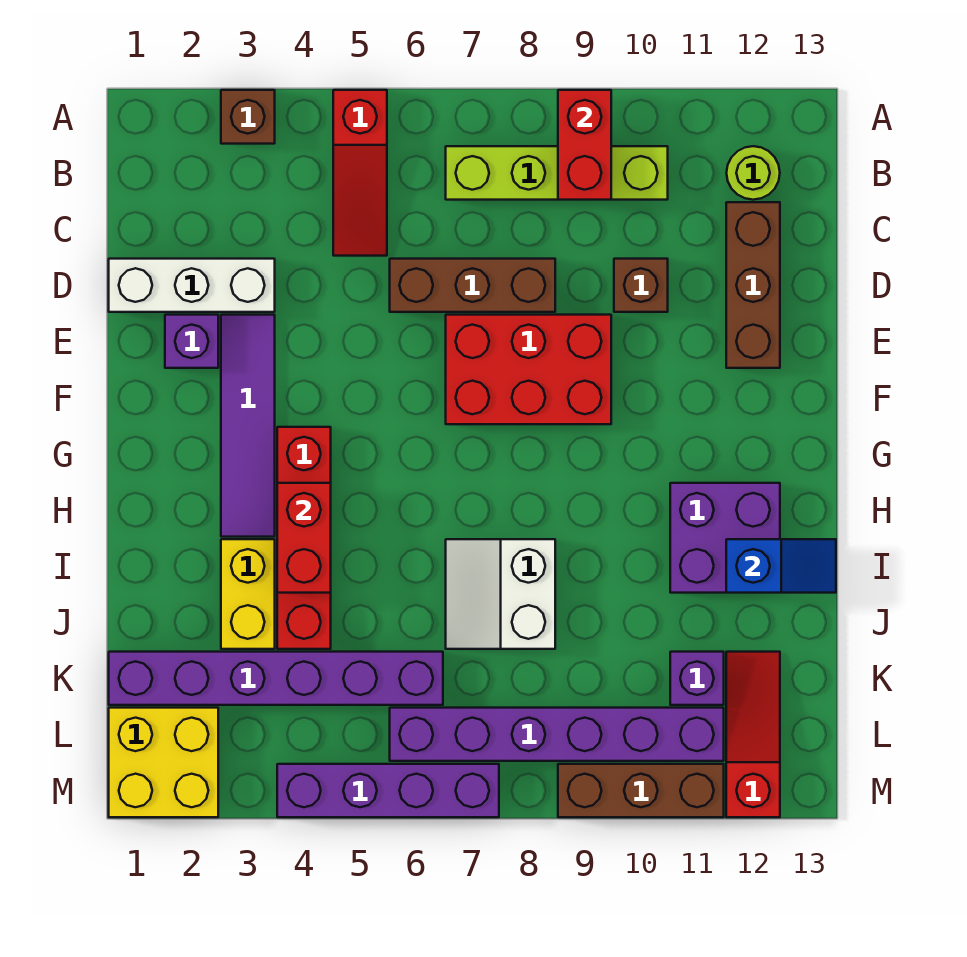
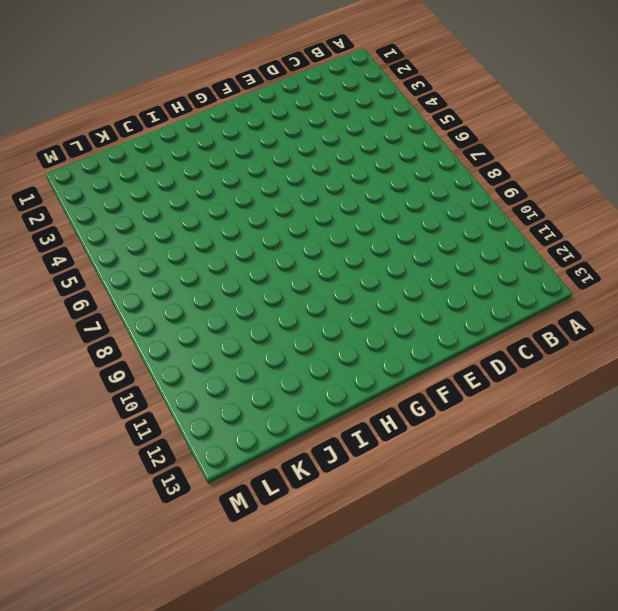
none -> brown brick A3 level 1
none -> red slope A5:C5 level 1 top A
none -> lime brick B7:B10 level 1

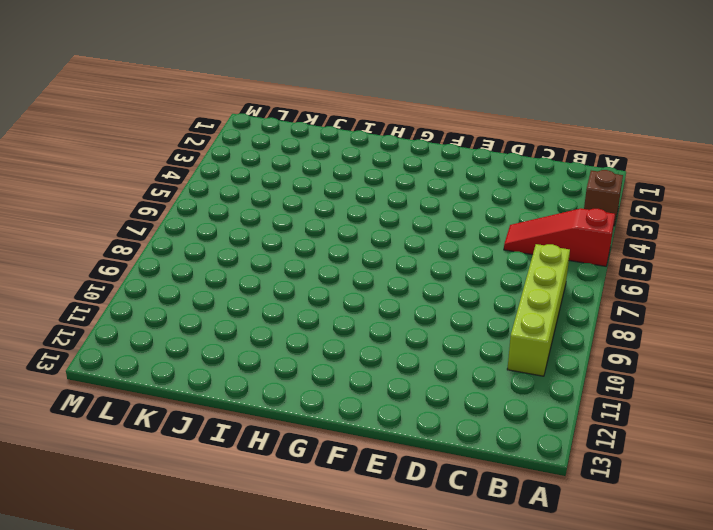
none -> lime round brick B12 level 1
none -> brown brick C12:E12 level 1
none -> white brick D1:D3 level 1

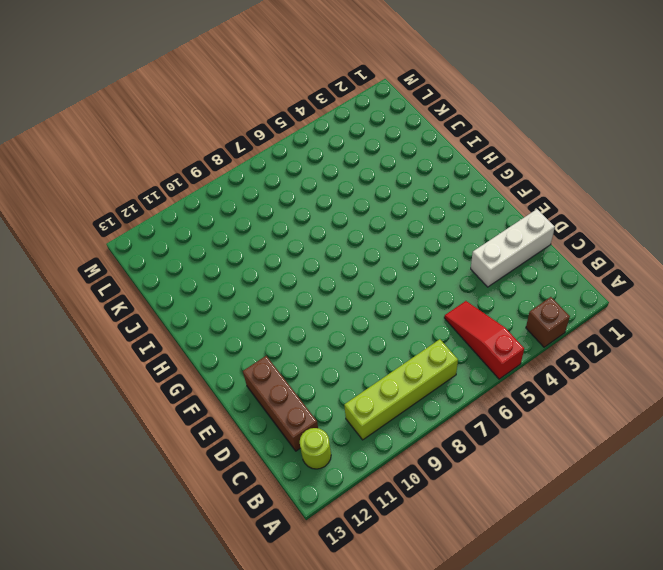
none -> brown brick D6:D8 level 1
none -> brown brick D10 level 1
none -> purple brick E2 level 1

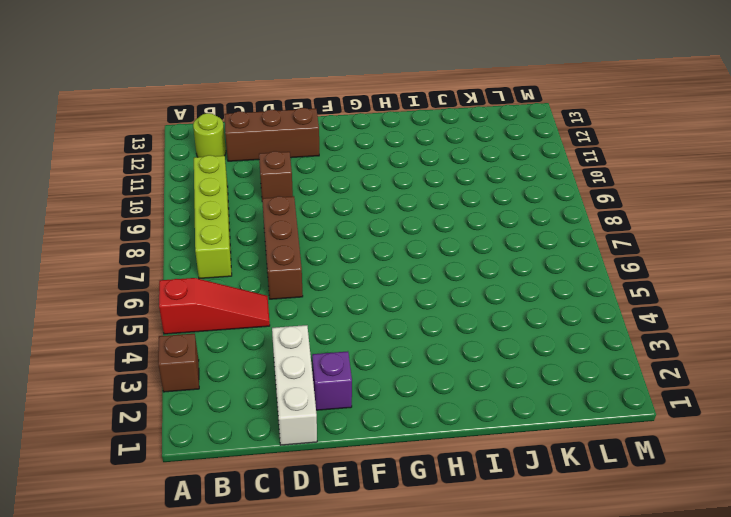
none -> purple tile E3:H3 level 1
none -> red brick E7:F9 level 1
none -> red brick G4:J4 level 1

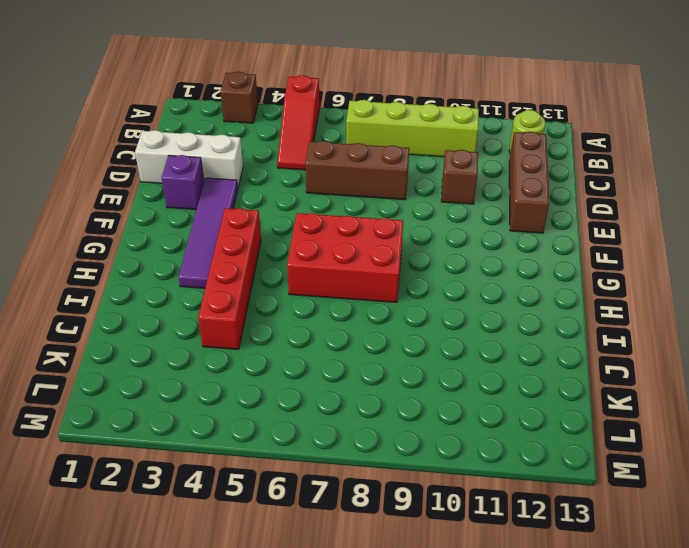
red brick G6:H8 level 1 -> red brick E7:F9 level 1
none -> purple brick H11:I12 level 1
none -> yellow brick I3:J3 level 1
none -> white slope I7:J8 level 1 top 8

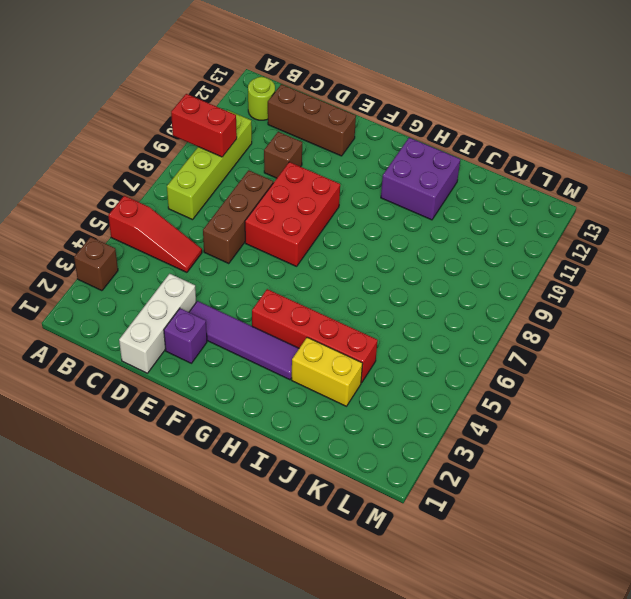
none -> white slope I7:J8 level 1 top 8
none -> purple brick K1:K6 level 1
none -> purple brick K11 level 1

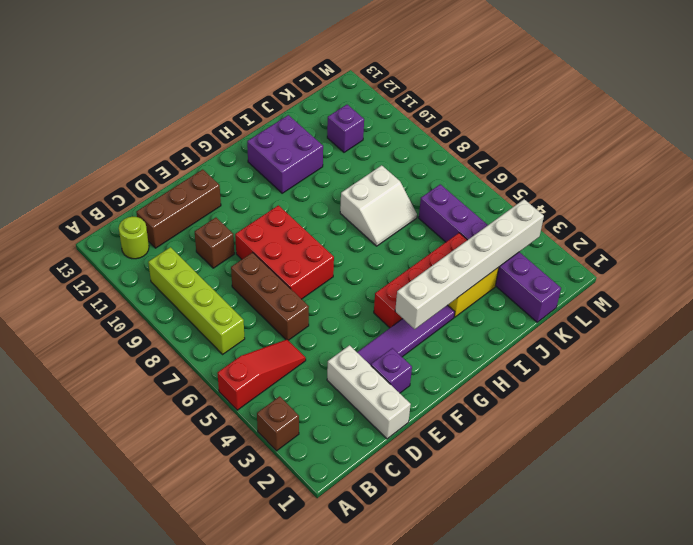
white brick G3:L3 level 2 -> none
none -> red slope K12:M12 level 1 top M
none -> yellow brick L1:M2 level 1
none -> purple brick L6:L11 level 1

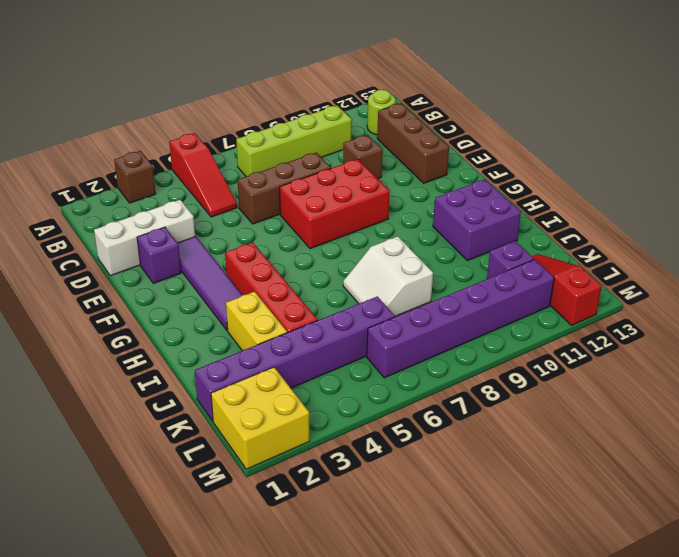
none -> purple brick M4:M7 level 1
none -> brown brick M9:M11 level 1
none -> red brick A9:B9 level 2

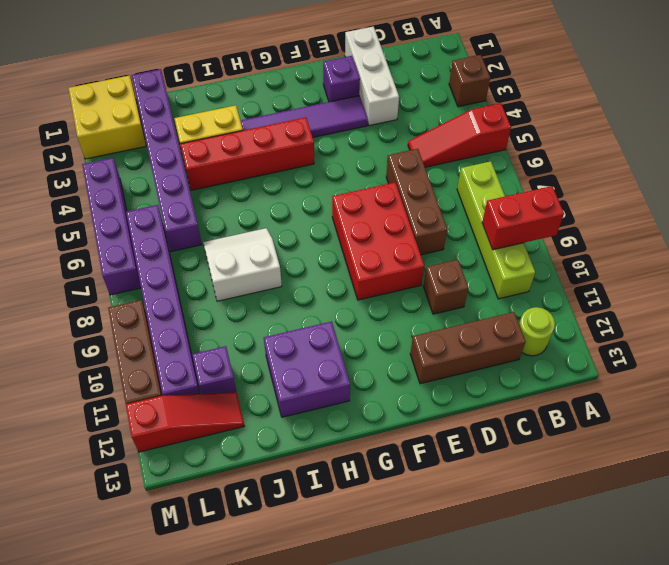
none -> red brick H4:I4 level 2
none -> blue slope I12:I13 level 2 top 12

